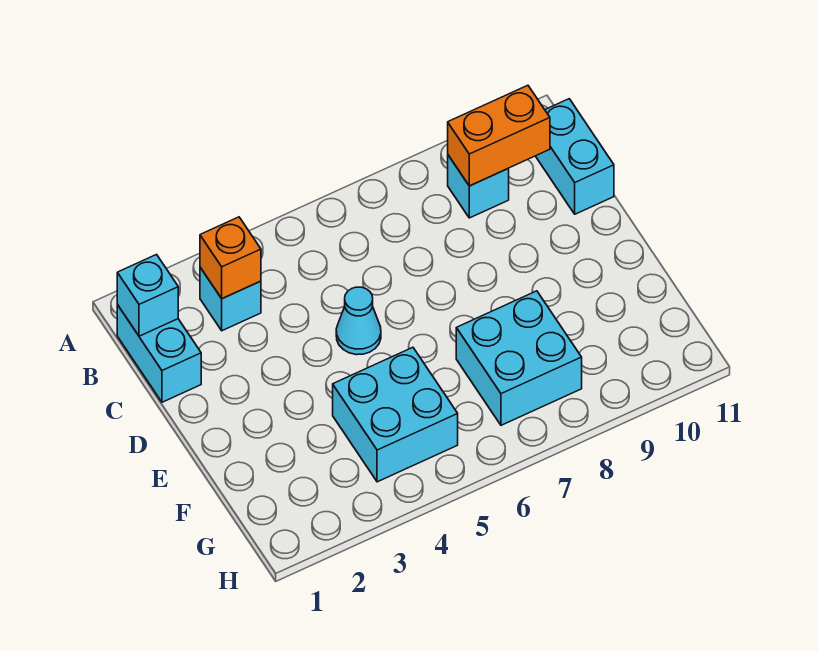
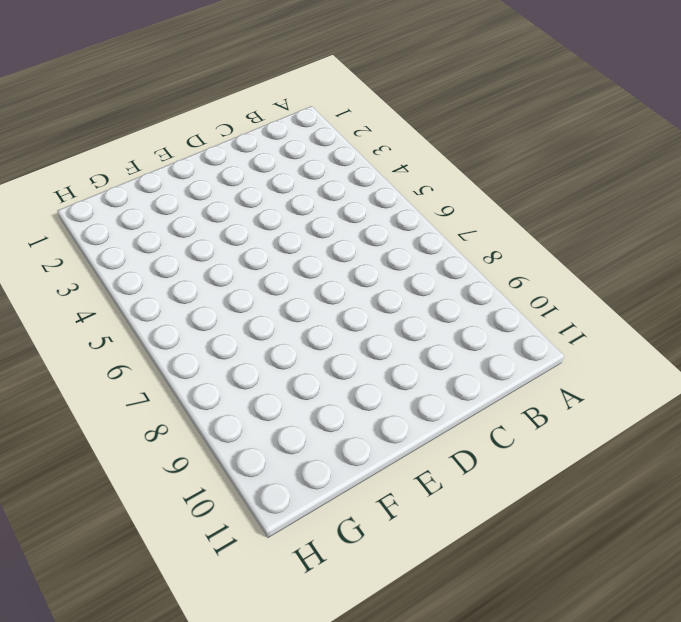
none -> cyan brick B1:C1 level 1
none -> cyan brick B3 level 1

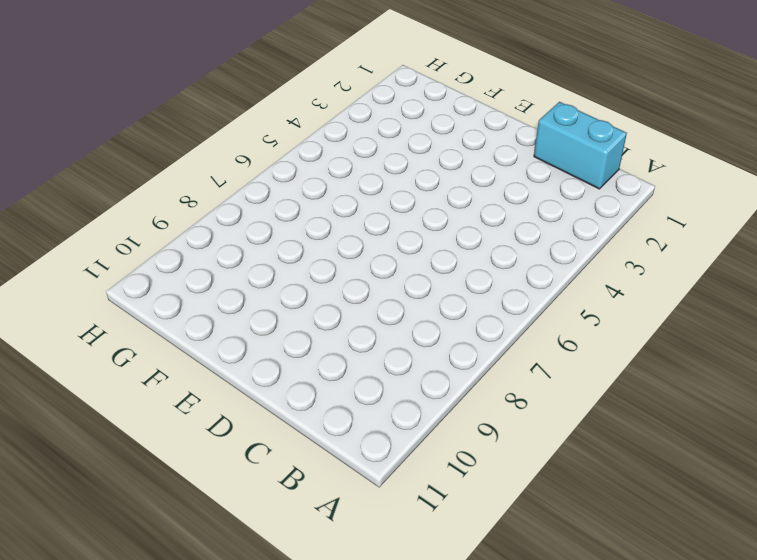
none -> cyan brick B3 level 1
none -> cyan brick B9 level 1

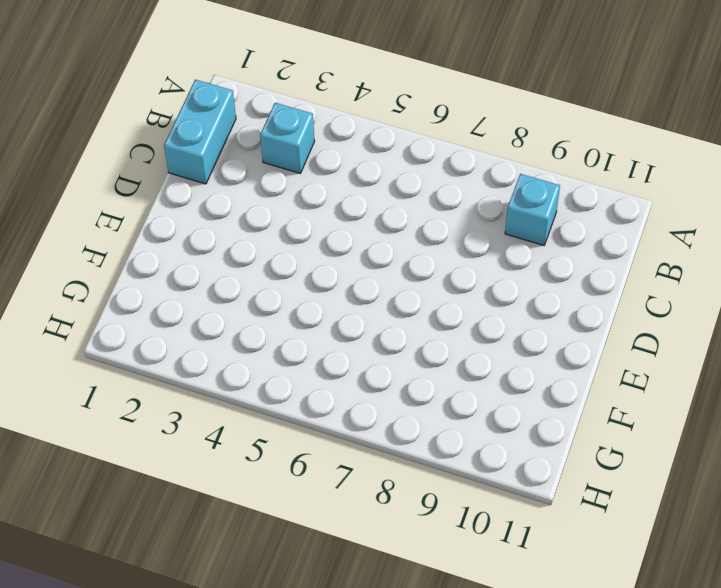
none -> cyan brick B11:C11 level 1
none -> cyan cone D5 level 1

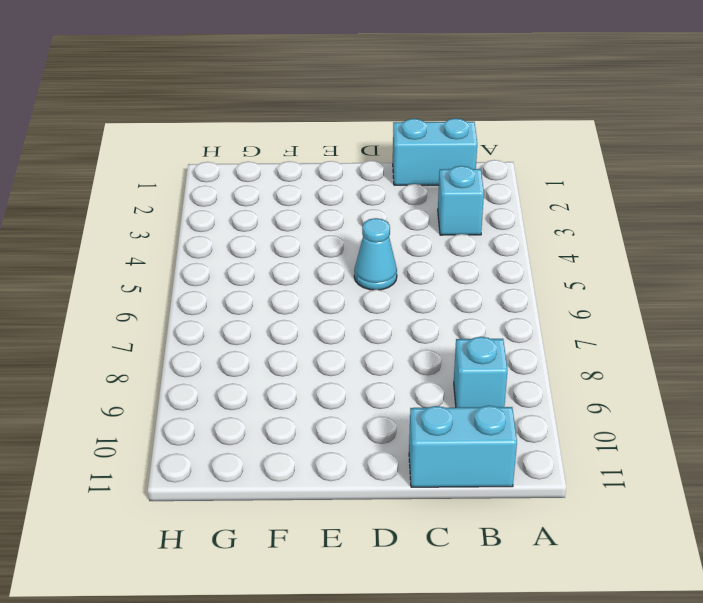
none -> cyan brick F4:G5 level 1
none -> cyan brick F7:G8 level 1

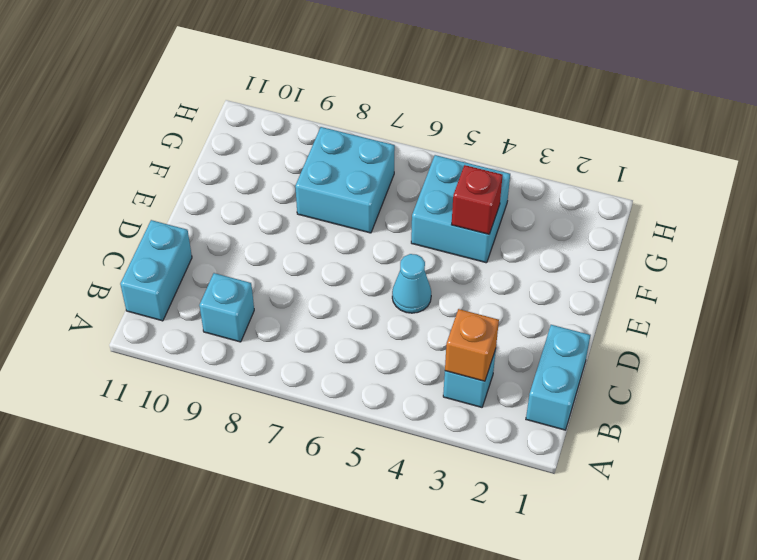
red brick F4 level 2 -> none
none -> cyan brick B1 level 2
none -> orange brick B9:B10 level 2

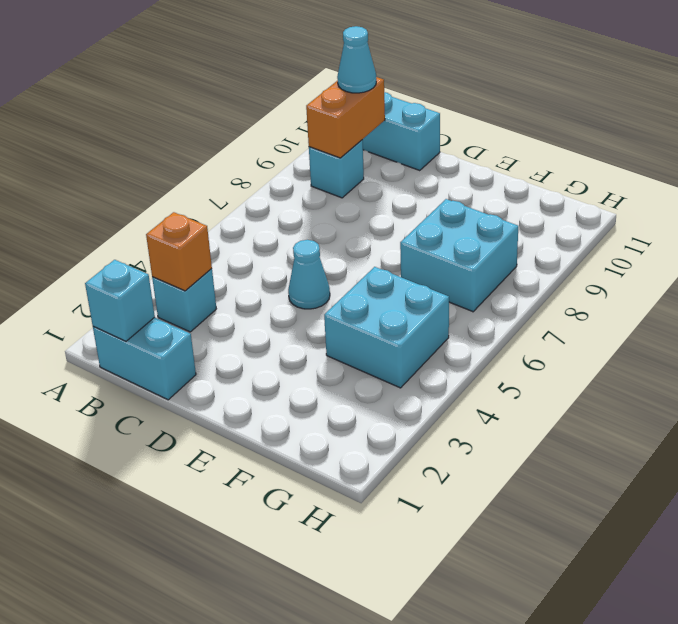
cyan cone B10 level 3 -> none

